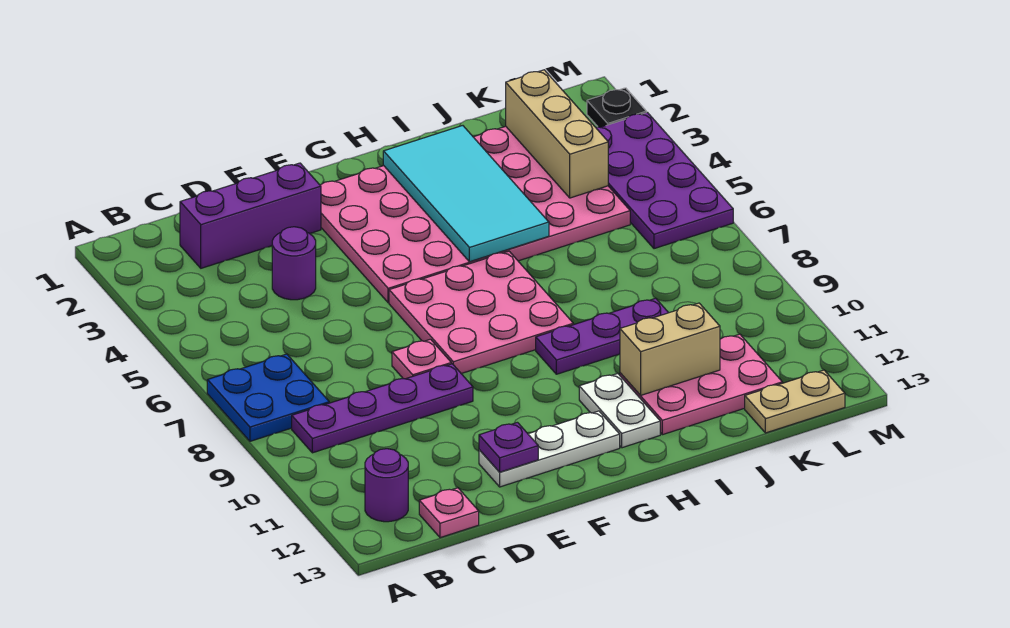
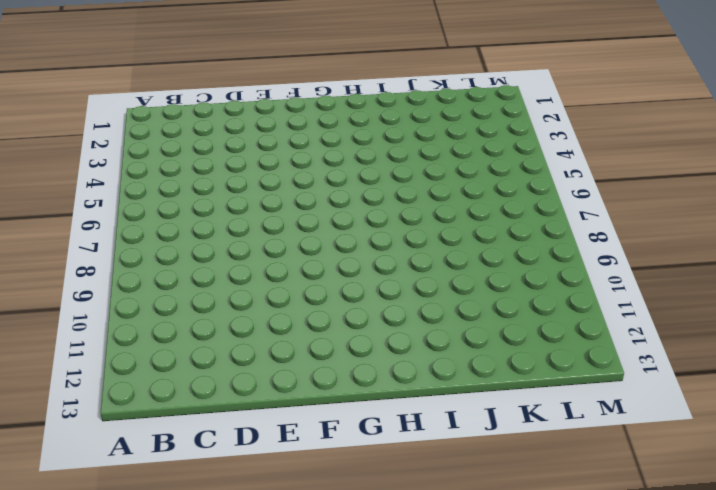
none -> blue plate A7:B8 level 1
none -> purple plate B9:E9 level 1
none -> purple round brick B12 level 1

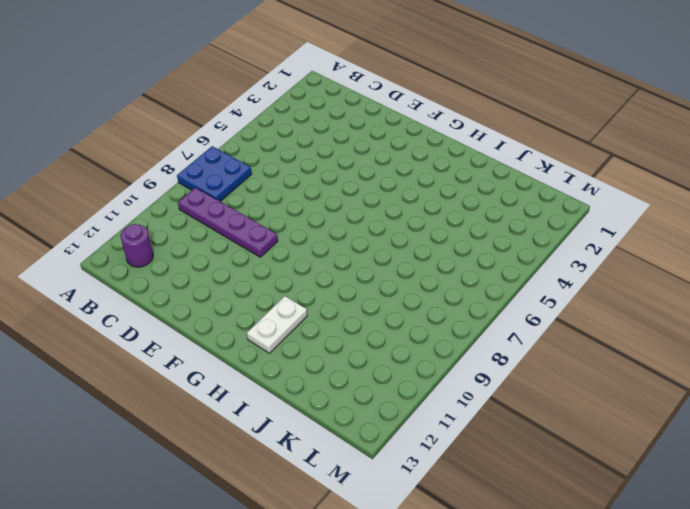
none -> purple brick C2:E2 level 1
none -> pink plate C13 level 1
none -> purple round brick D4 level 1

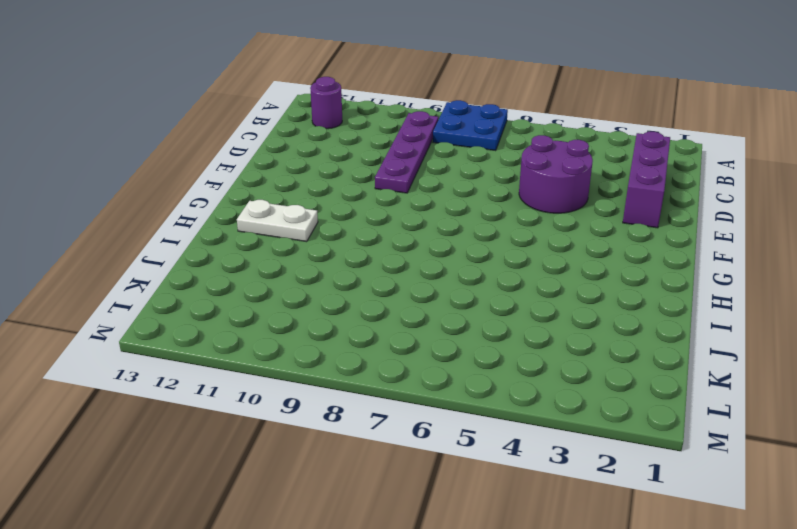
purple round brick D4:E5 level 1 -> purple round brick D4 level 1
none -> pink plate C13 level 1
none -> pink plate E8 level 1
none -> white plate E12:G12 level 1

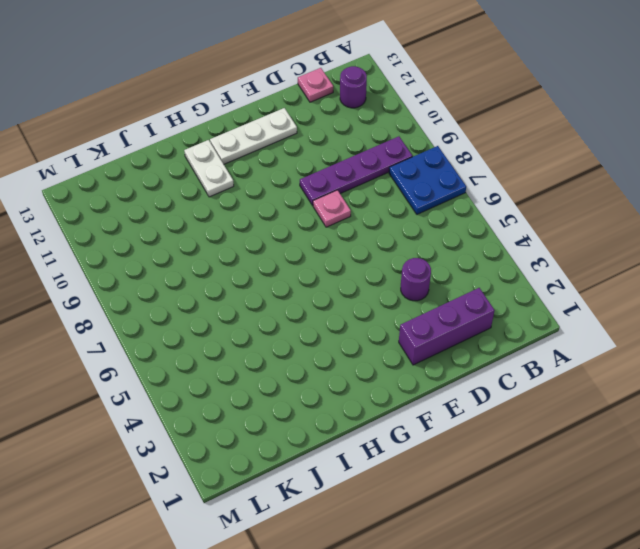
none -> pink plate F2:K5 level 1
none -> pink plate F6:H8 level 1
none -> purple plate H9:J9 level 1

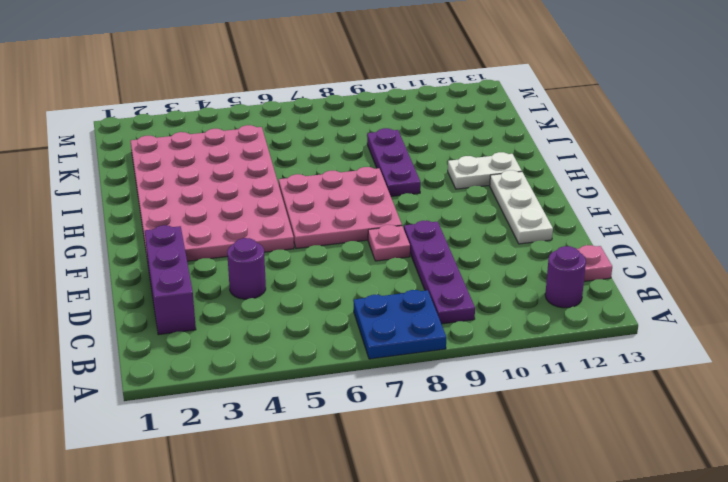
none -> pink plate I11:K12 level 1
none -> tan plate K13:L13 level 1
none -> purple plate L3:M6 level 1

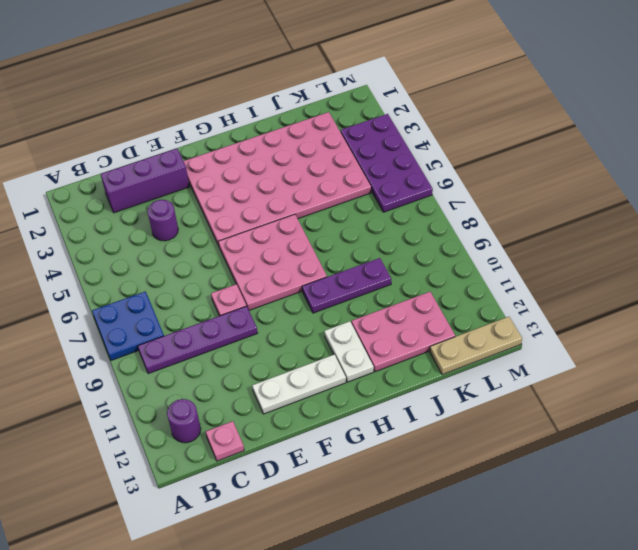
tan plate K13:M13 level 1 -> tan plate K13:L13 level 1
none -> black plate M2 level 1
none -> purple plate E12 level 2
none -> cyan tile H2:I5 level 2

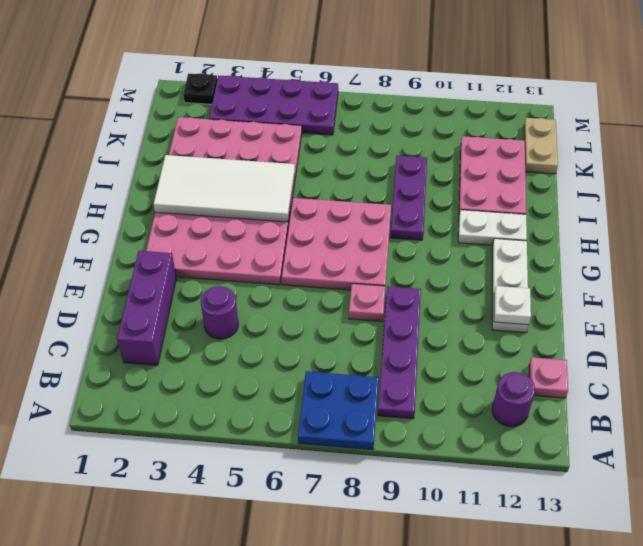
white plate E12 level 2 -> purple plate E12 level 2
white tile H2:I5 level 2 -> cyan tile H2:I5 level 2
none -> tan brick I11:J11 level 2
none -> tan brick K2:K4 level 2

